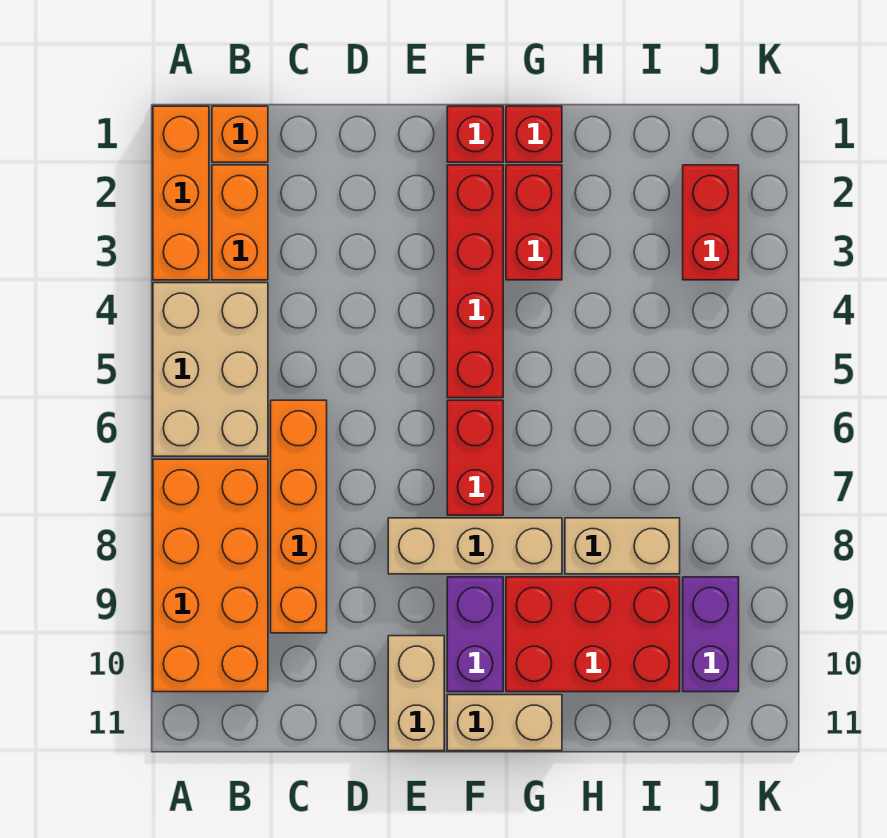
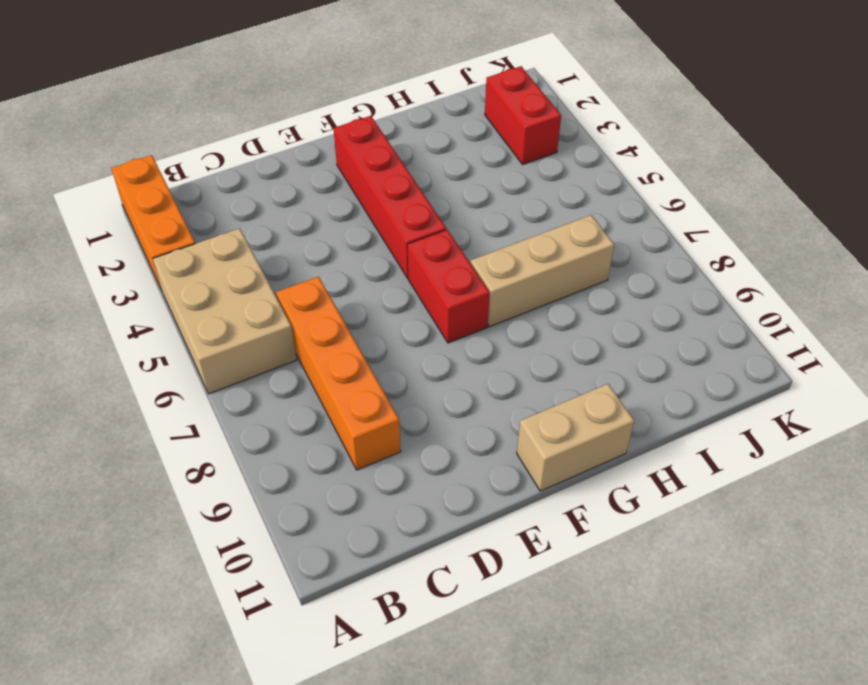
tan brick G7:I7 level 1 -> tan brick E8:G8 level 1
none -> orange brick A7:B10 level 1
none -> orange brick B1 level 1
none -> orange brick B2:B3 level 1

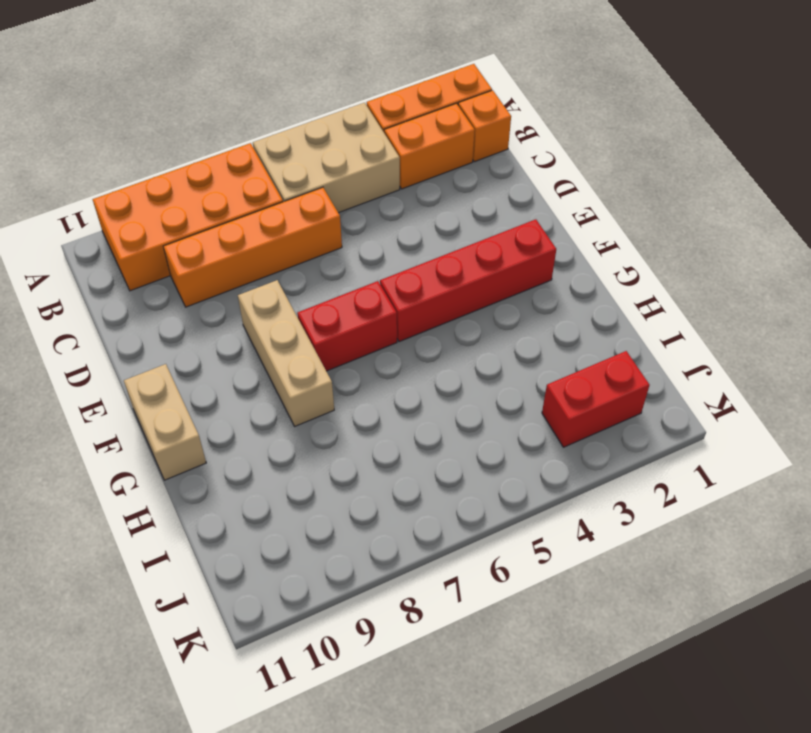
none -> tan brick E10:E11 level 1
none -> red brick F1 level 1
none -> purple brick F9:F10 level 1

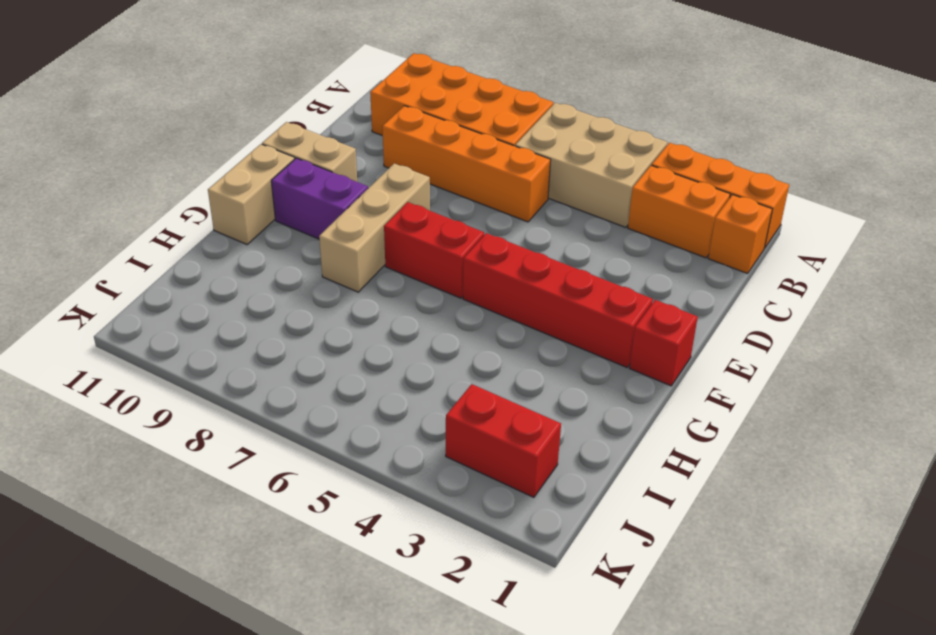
none -> red brick G1 level 1
none -> red brick G2:G3 level 1
none -> red brick G9:I10 level 1

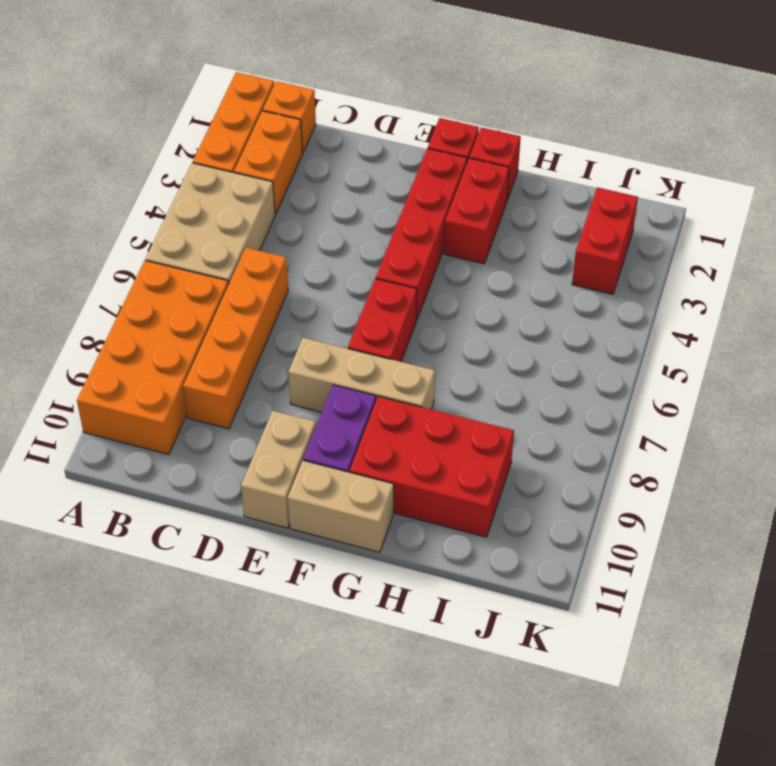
none -> tan brick H8:I8 level 1
none -> purple brick J9:J10 level 1

